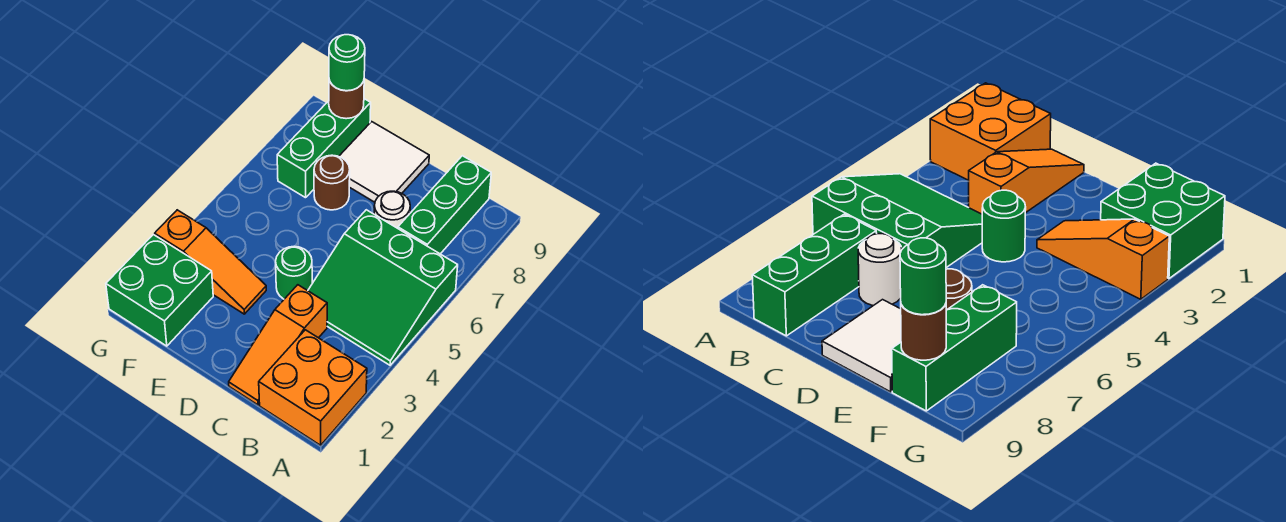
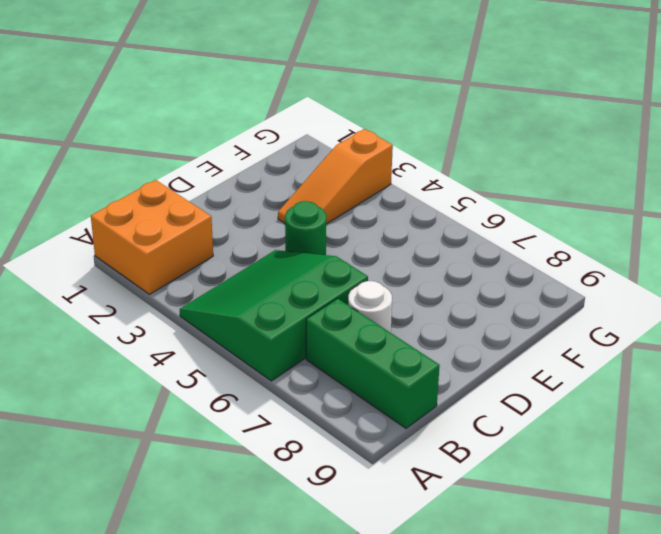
none -> orange slope C1:C3 level 1 top 3
none -> white tile D8:E9 level 1
none -> brown round brick E7 level 1

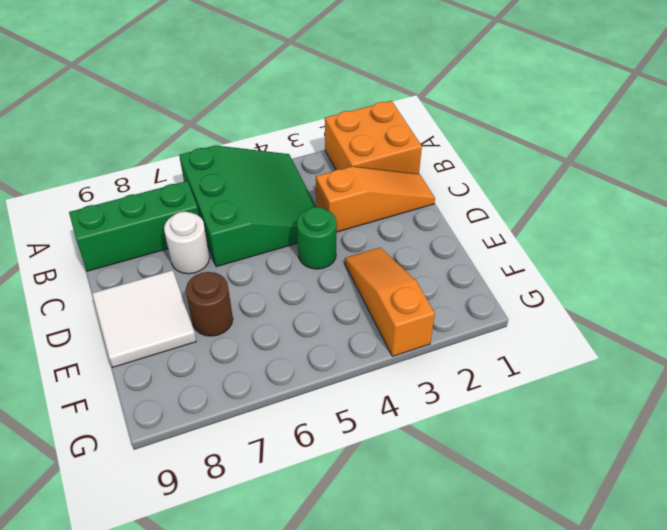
none -> green brick F1:G2 level 1
none -> green brick F7:F9 level 1
none -> brown round brick F9 level 2

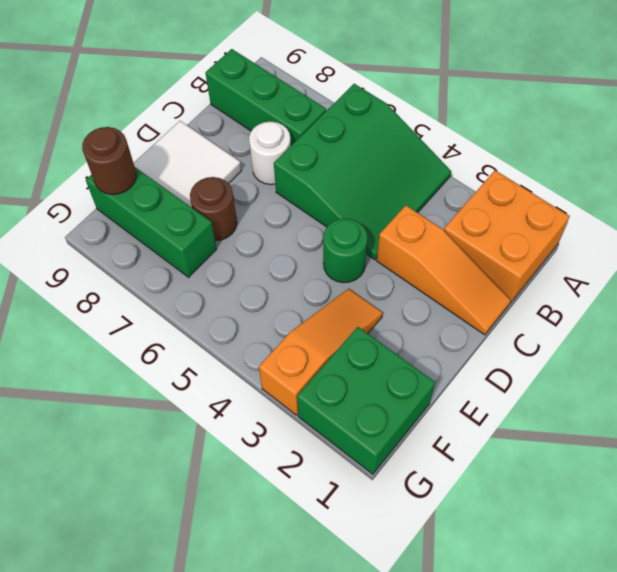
none -> green round brick F9 level 3

